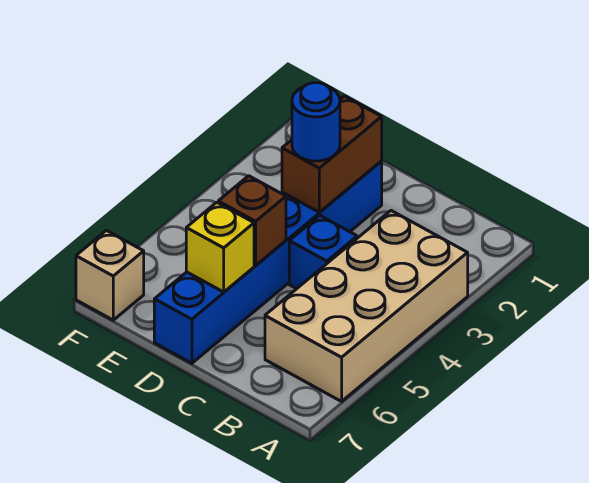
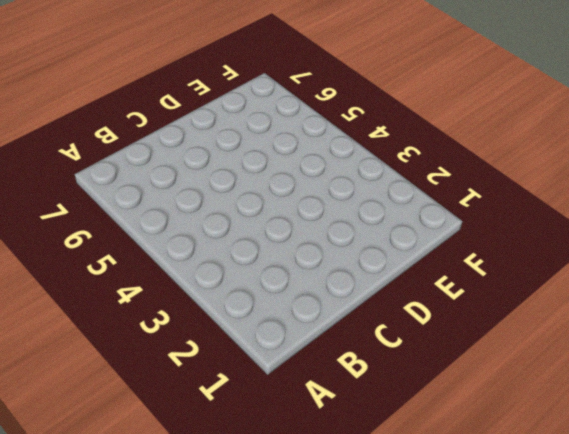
none -> tan brick A3:B6 level 1
none -> blue brick C4 level 1

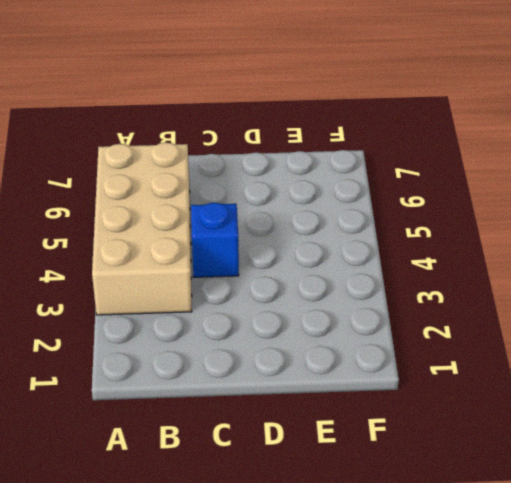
none -> blue brick D2:D7 level 1
none -> tan brick F7 level 1

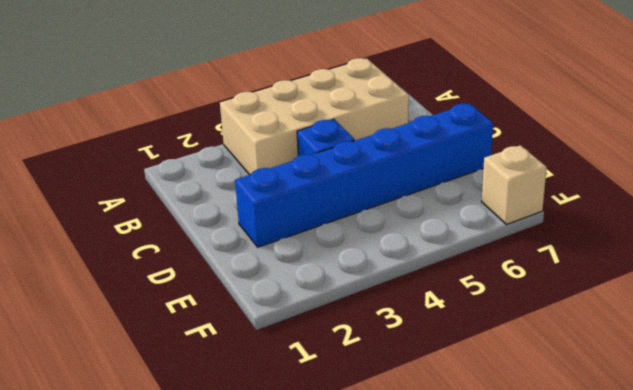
none -> brown brick D2:D3 level 2
none -> brown brick D5 level 2

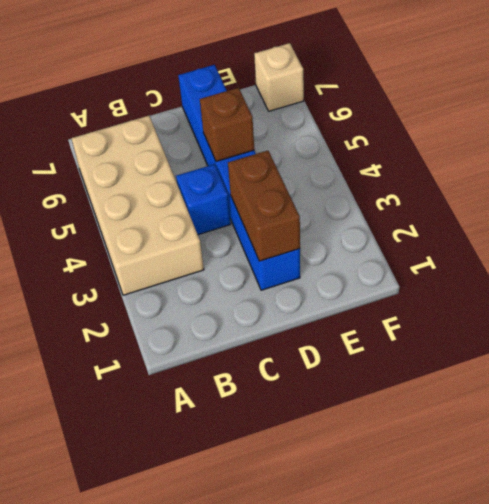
none -> yellow brick D6 level 2
none -> blue round brick D3 level 3

